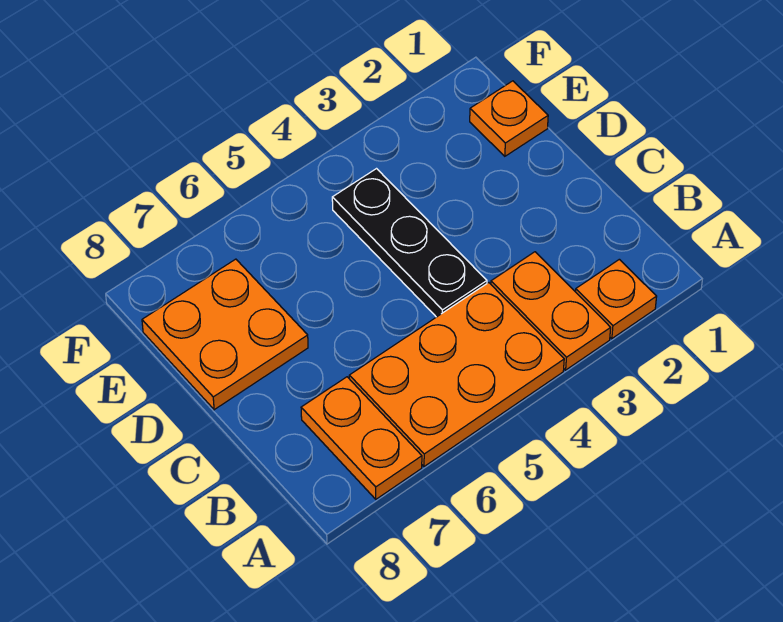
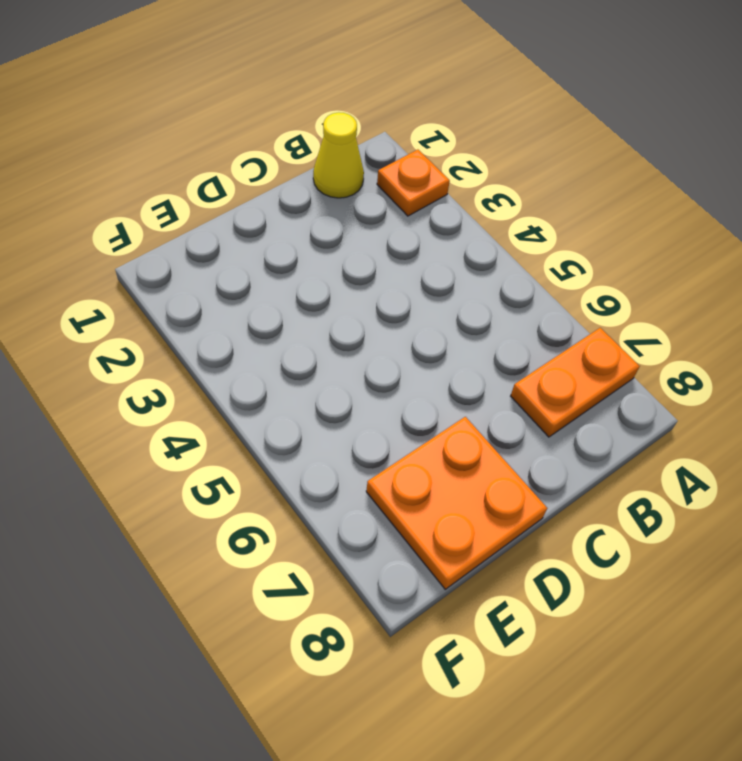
yellow cone B1 level 1 -> none
none -> orange plate A3:B3 level 1
none -> orange plate A4:B6 level 1

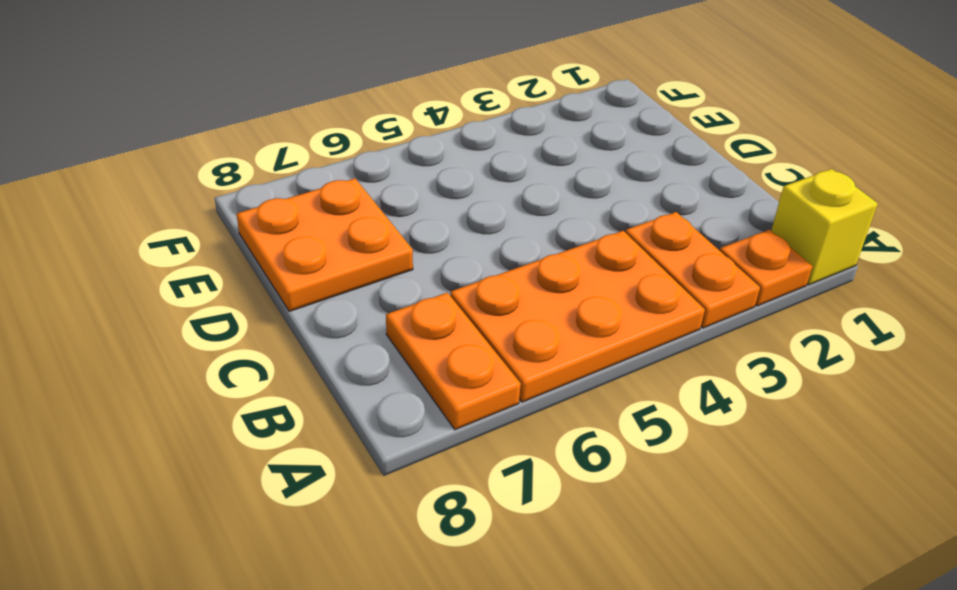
yellow brick A1 level 1 -> none
none -> black plate C4:E4 level 1
none -> orange plate E1 level 1

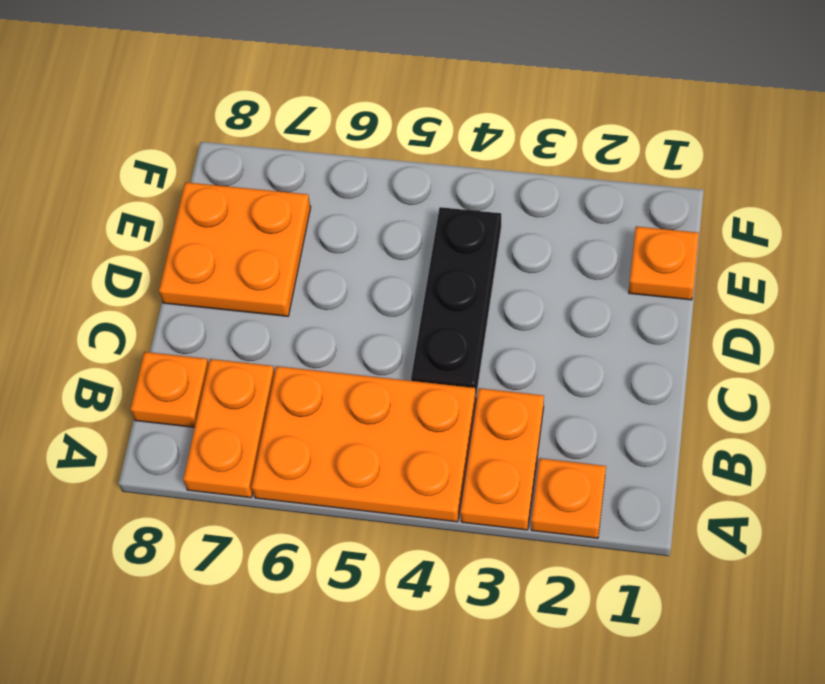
orange plate B8 level 1 -> none

